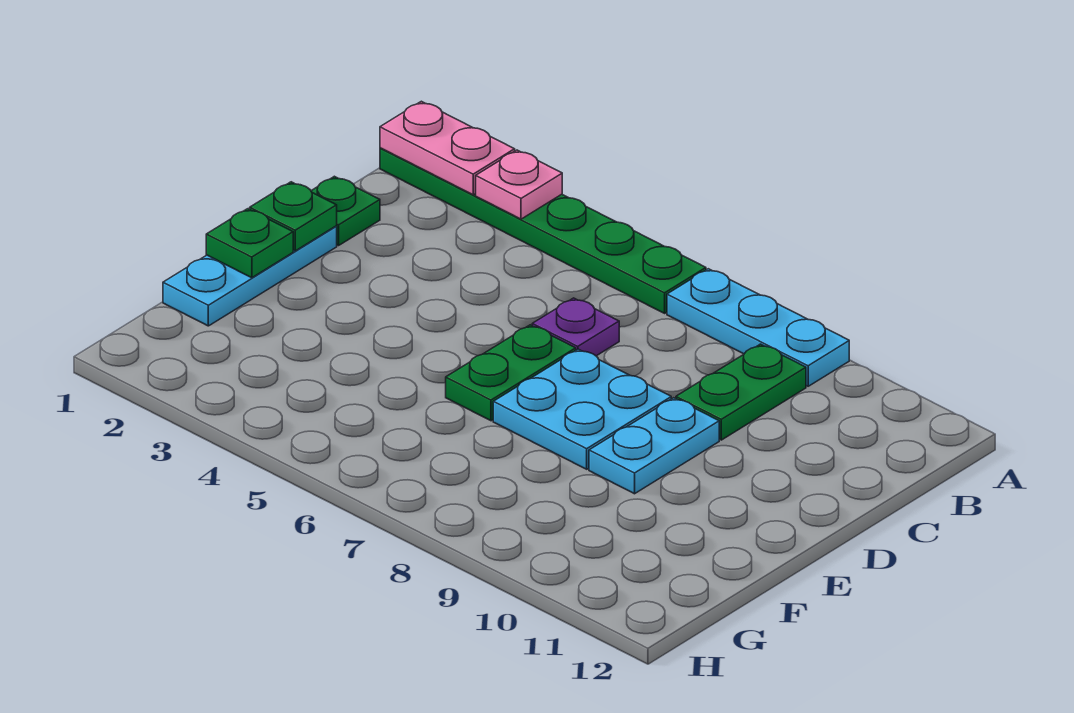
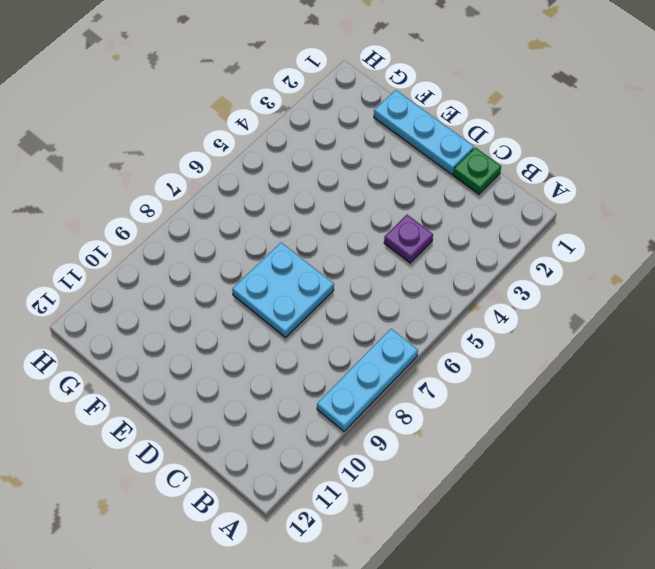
purple plate C4 level 1 -> purple plate C6 level 1
none -> green plate A1:A6 level 1
none -> green plate B9:C9 level 1
none -> green plate D6:E6 level 1

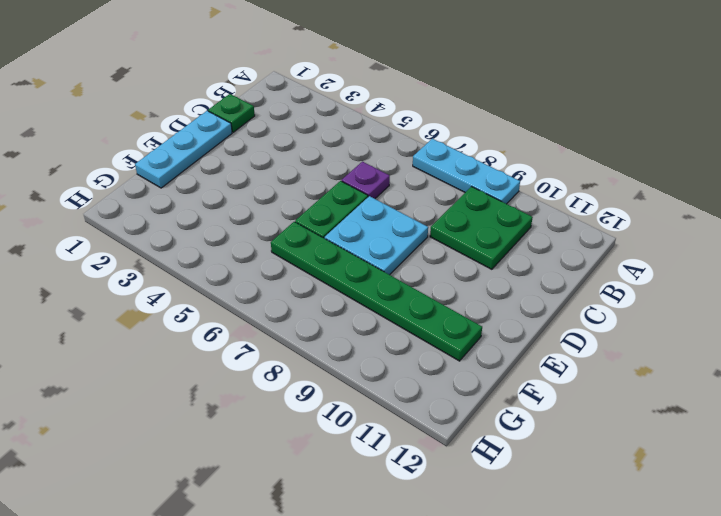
green plate B9:C10 level 1 -> green plate B9:C9 level 1
green plate F6:F11 level 1 -> green plate A1:A6 level 1
none -> cyan plate D9:E9 level 1
none -> pink plate A1:A2 level 2
none -> pink plate A3 level 2

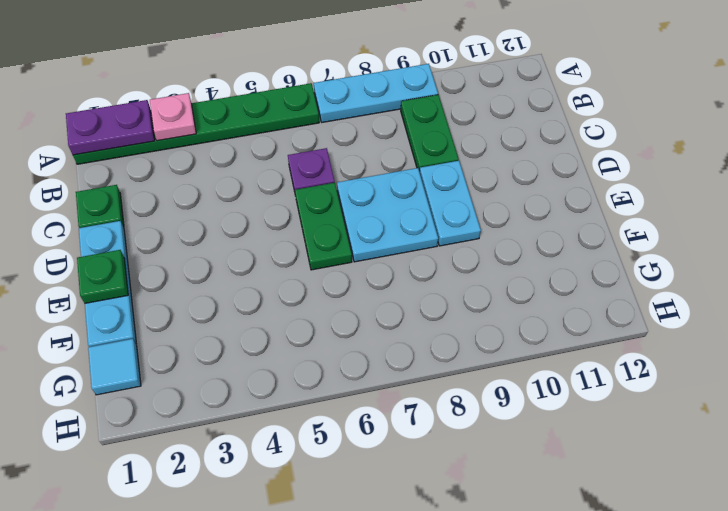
purple plate A1:A2 level 2 -> pink plate A1:A2 level 2
cyan tile G1 level 1 -> none
none -> green plate D1 level 2

